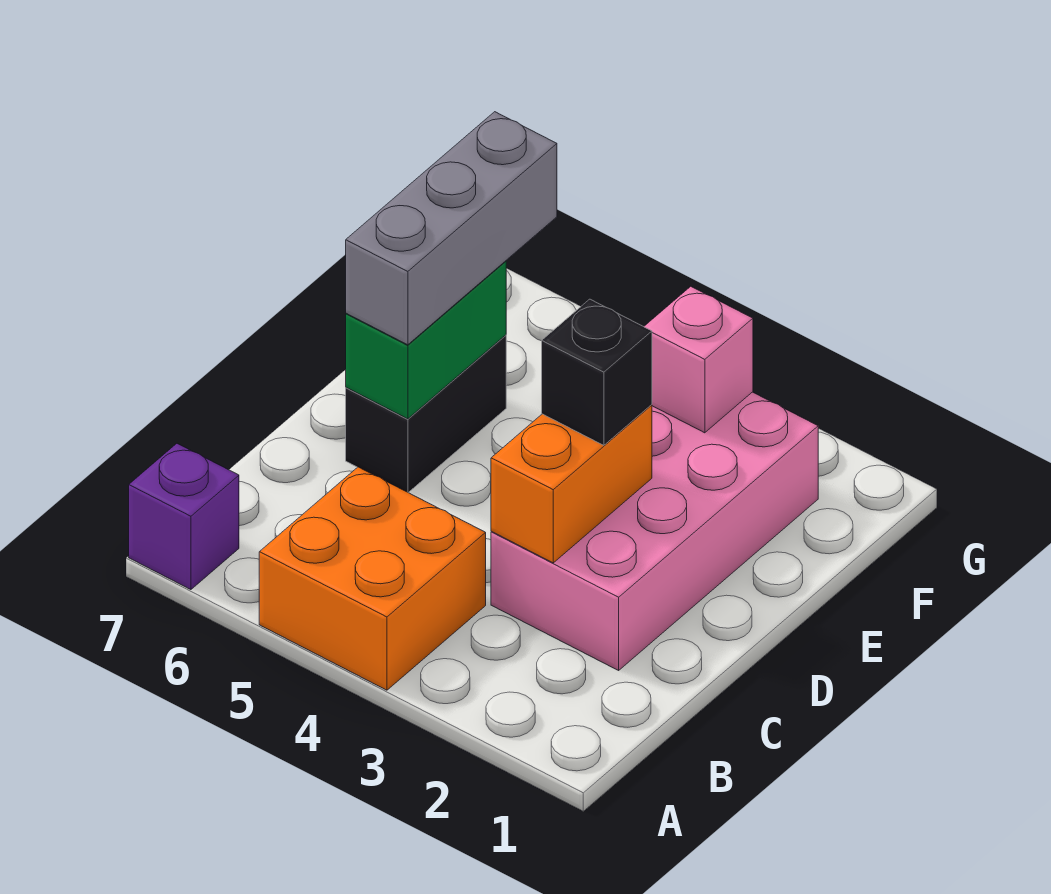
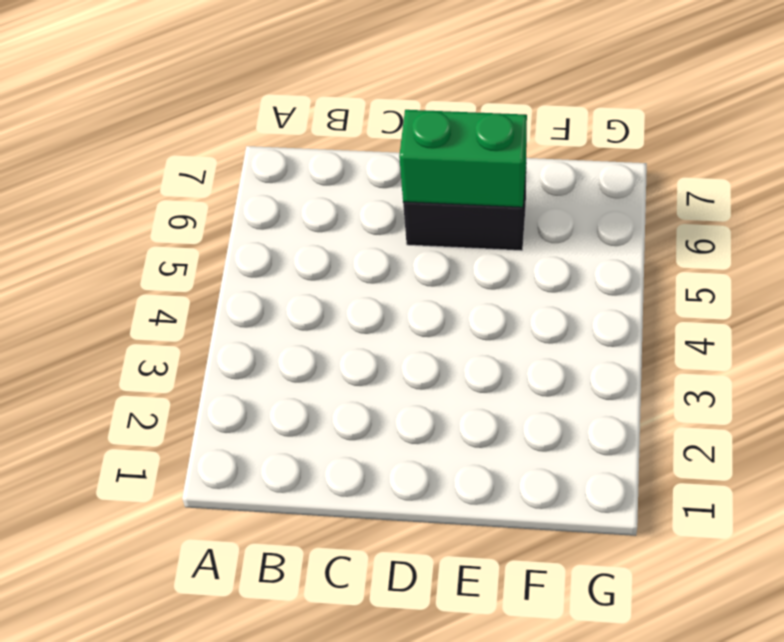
none -> orange brick A4:B5 level 1
none -> purple brick A7 level 1

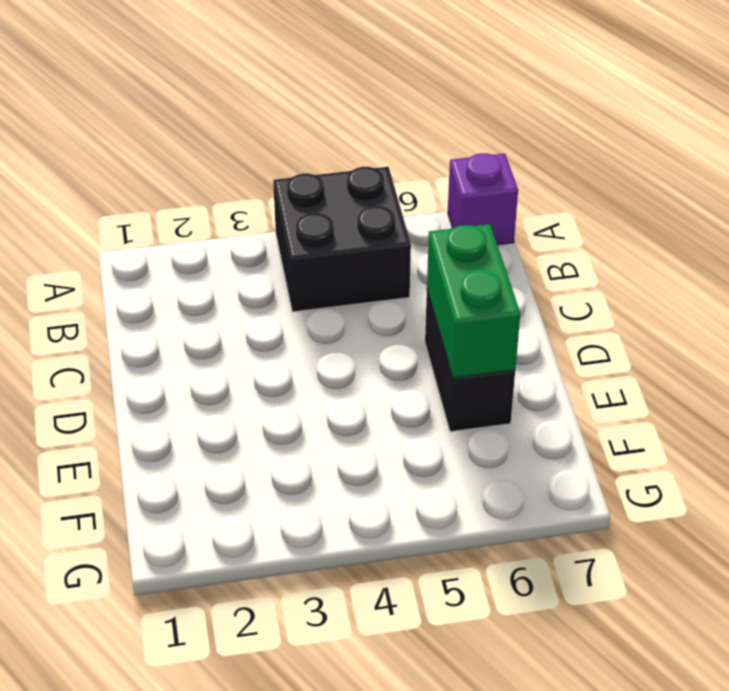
black brick A4:B5 level 1 -> orange brick A4:B5 level 1
none -> pink brick C2:F3 level 1
none -> orange brick C3:D3 level 2

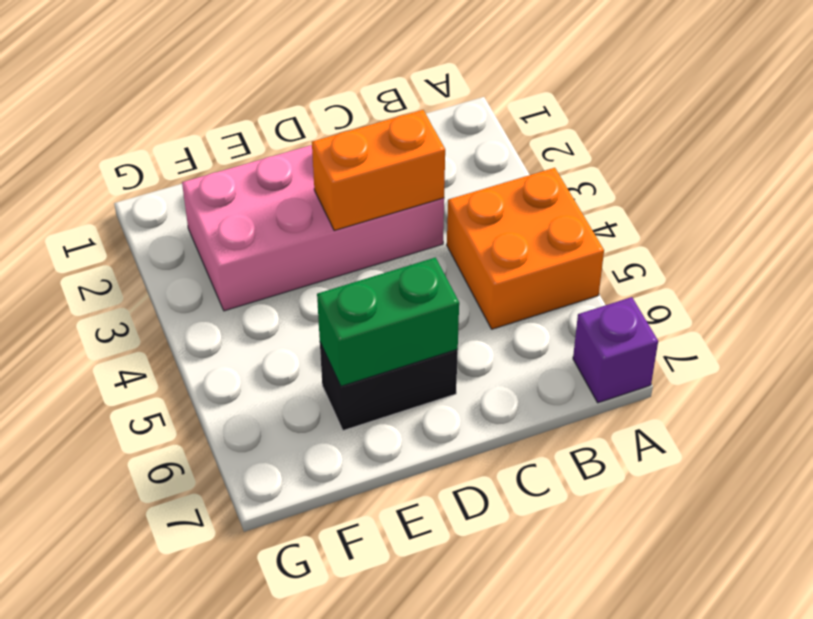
none -> pink brick F3 level 2
none -> black brick D3 level 3

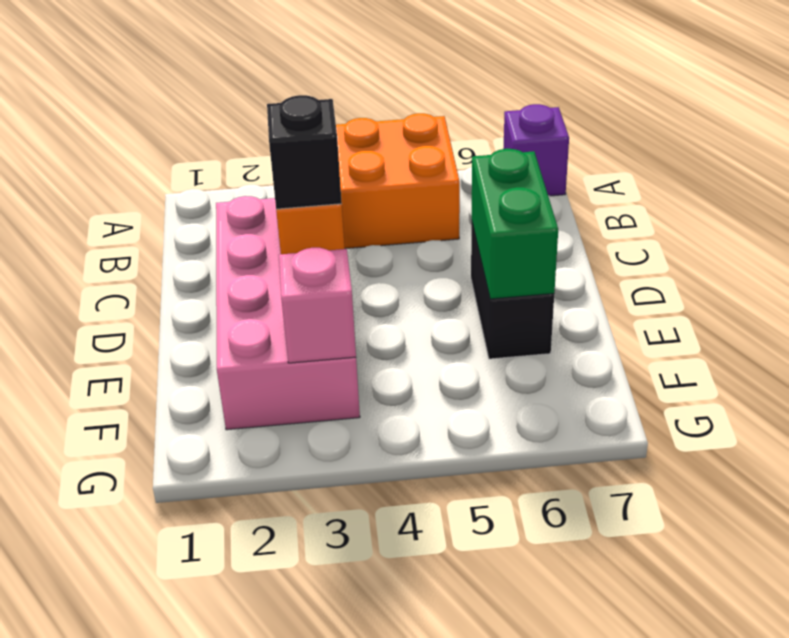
none -> grey brick D6:F6 level 3

